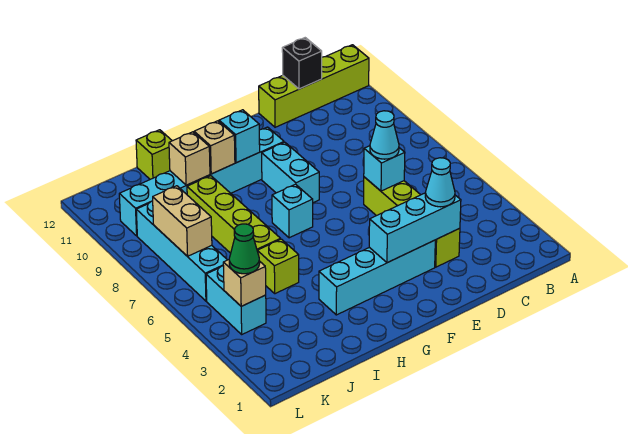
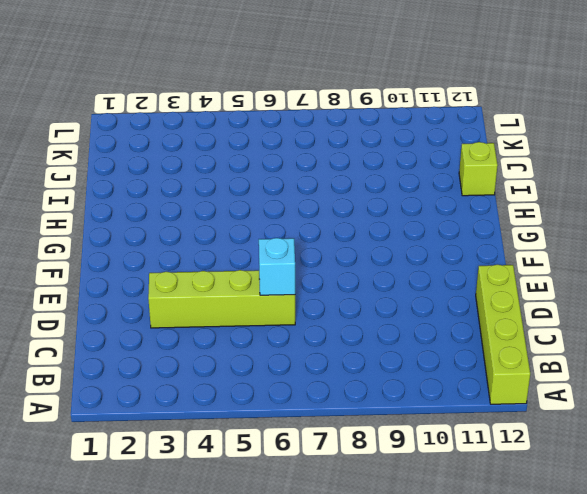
none -> cyan brick E3:H3 level 1
none -> cyan brick F8:F9 level 1
none -> cyan brick F10:K10 level 1

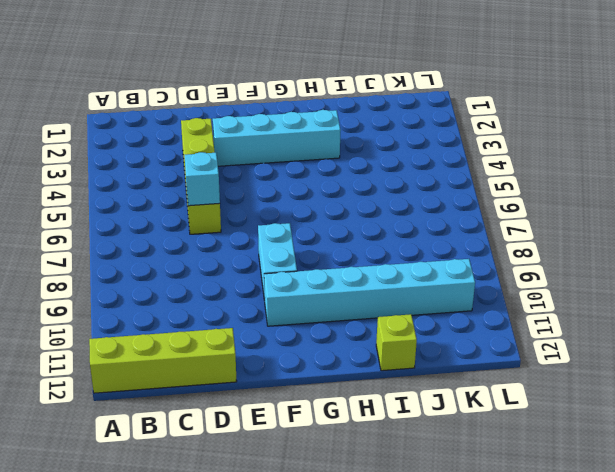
none -> cyan brick G7 level 1
none -> lime brick I5 level 1
none -> lime brick I6:I9 level 1

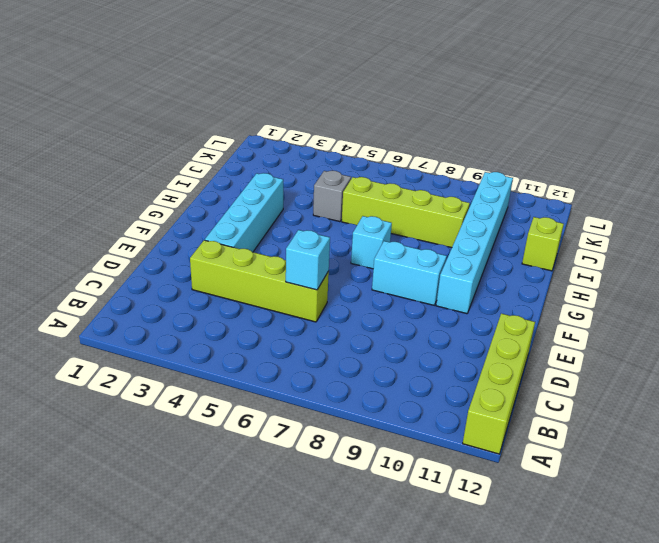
grey brick I5 level 1 -> lime brick I5 level 1
none -> cyan brick K4:K5 level 1
none -> cyan brick K6:K9 level 1
none -> black brick C12 level 2

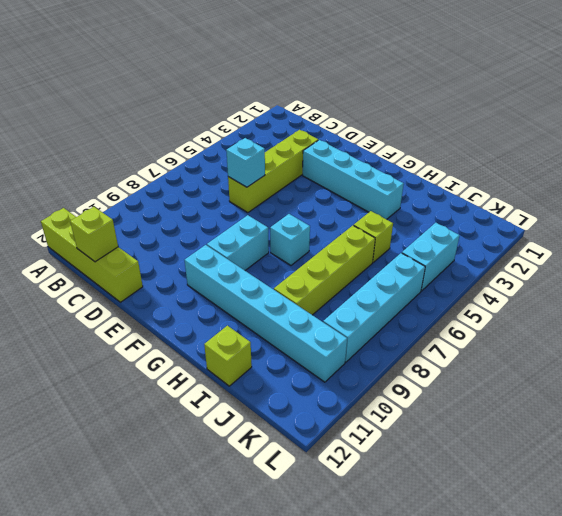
lime brick C12 level 2 -> black brick C12 level 2
none -> cyan brick D3:F3 level 2
none -> cyan brick G10 level 2
none -> tan brick H10 level 2

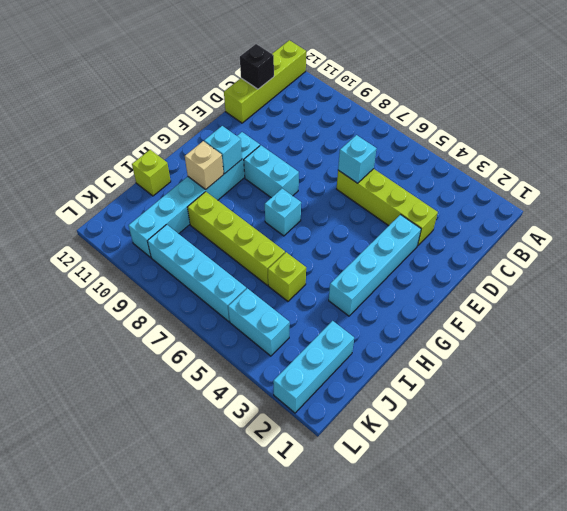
cyan brick J2:L2 level 1 -> cyan brick D3:F3 level 2
none -> tan brick I10 level 2
none -> tan brick K4 level 2
none -> tan brick K7:K8 level 2

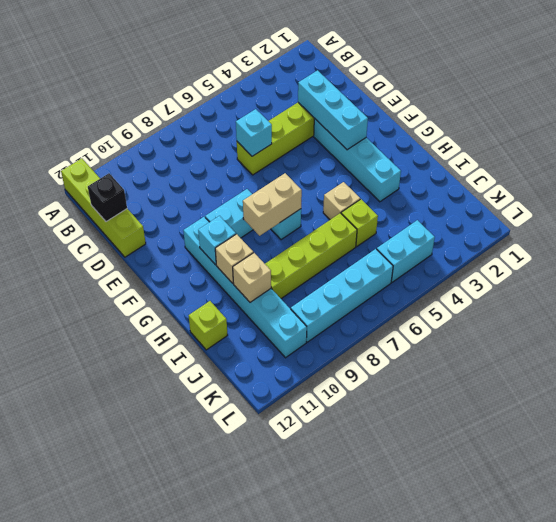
tan brick G7:G8 level 2 -> tan brick K7:K8 level 2
tan brick H5 level 1 -> tan brick K4 level 2
none -> cyan cone D3 level 3
none -> cyan cone D6 level 3
none -> green cone K4 level 3

